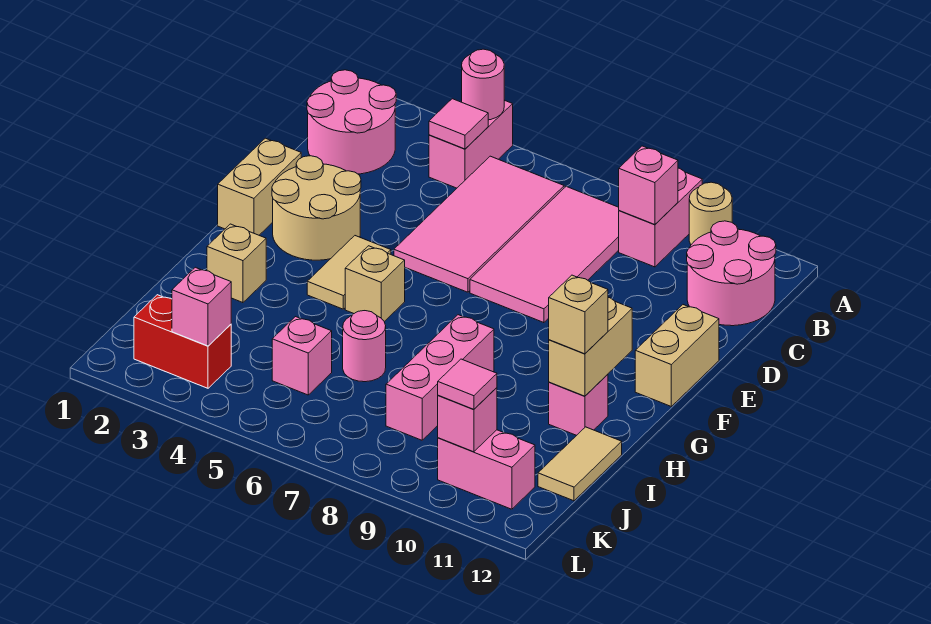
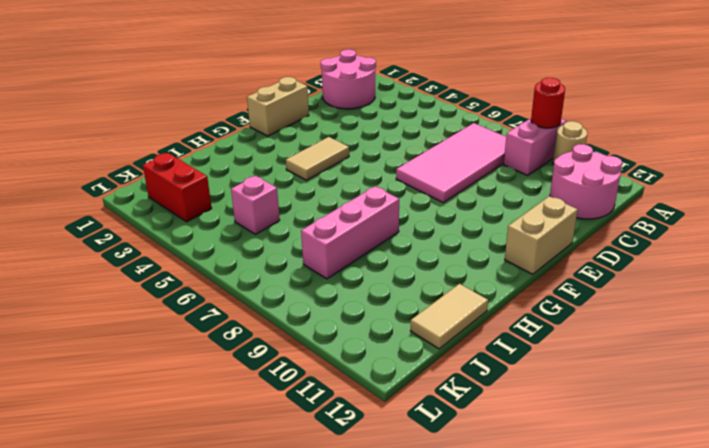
red round brick A9 level 2 -> none
none -> pink brick A4:B4 level 1
none -> pink tile B5:E6 level 1
none -> tan round brick E2:F3 level 1

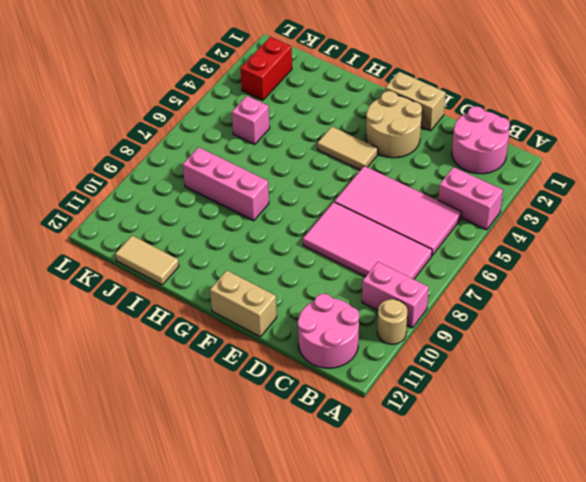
none -> tan brick G5 level 1
none -> tan brick H2 level 1
none -> pink brick H11 level 1

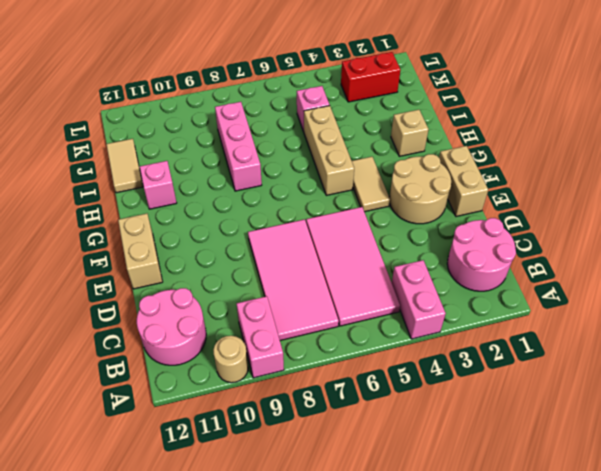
tan brick G5:I5 level 1 -> tan brick G5 level 1
none -> pink round brick I6 level 1
none -> pink brick K10:K11 level 1
none -> pink round brick A4 level 2

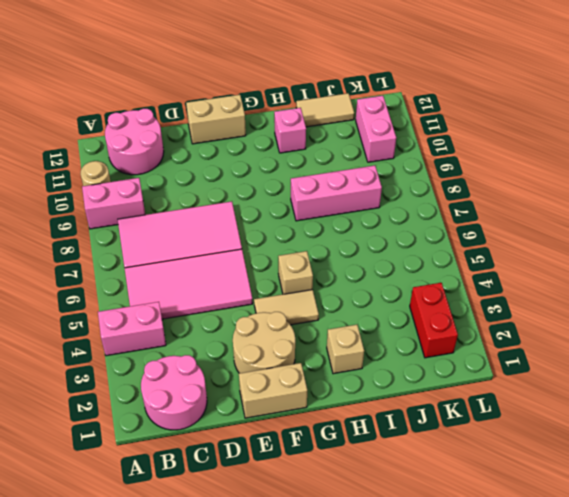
none -> pink round brick I6 level 1
none -> pink brick J5 level 1
none -> pink round brick A4 level 2

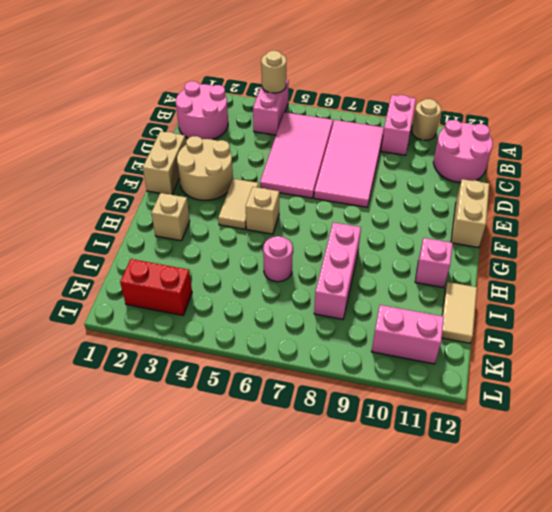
tan round brick A4 level 2 -> pink round brick A4 level 2
none -> pink brick J5 level 1
none -> pink tile B4 level 2
none -> pink brick B9 level 2

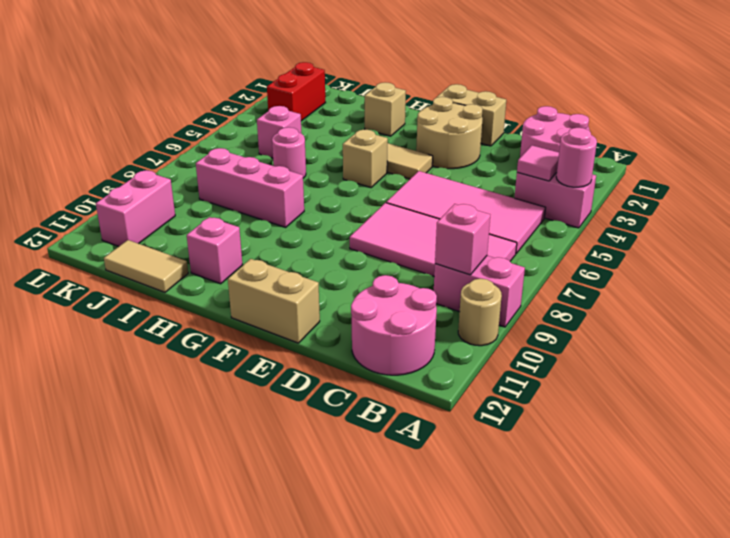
none -> tan brick G11:H11 level 2
none -> pink brick K3 level 2
none -> pink brick K10 level 2

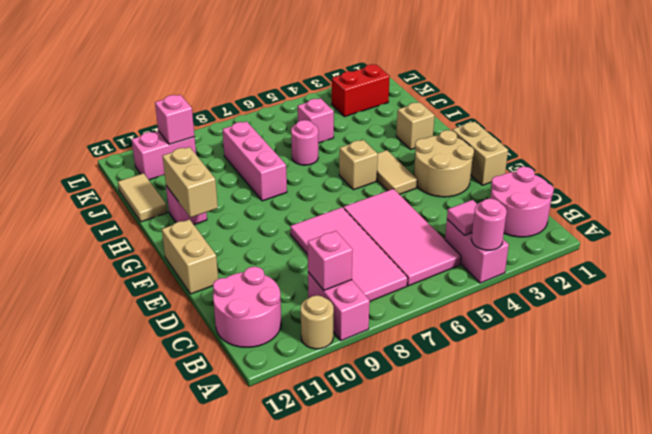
none -> pink brick K3 level 2
none -> tan brick H11 level 3
none -> pink tile K10 level 3

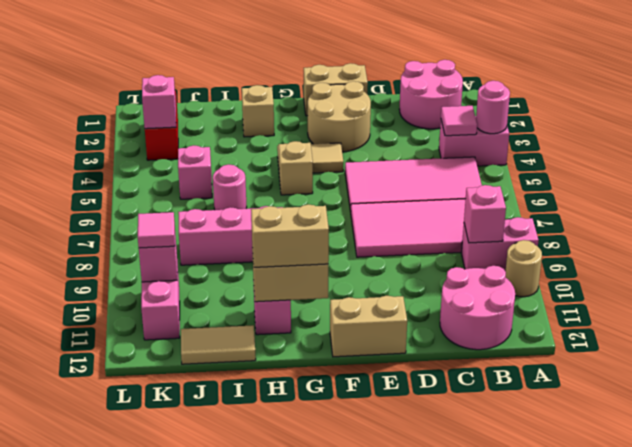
tan brick G11:H11 level 3 -> tan brick H11 level 3

